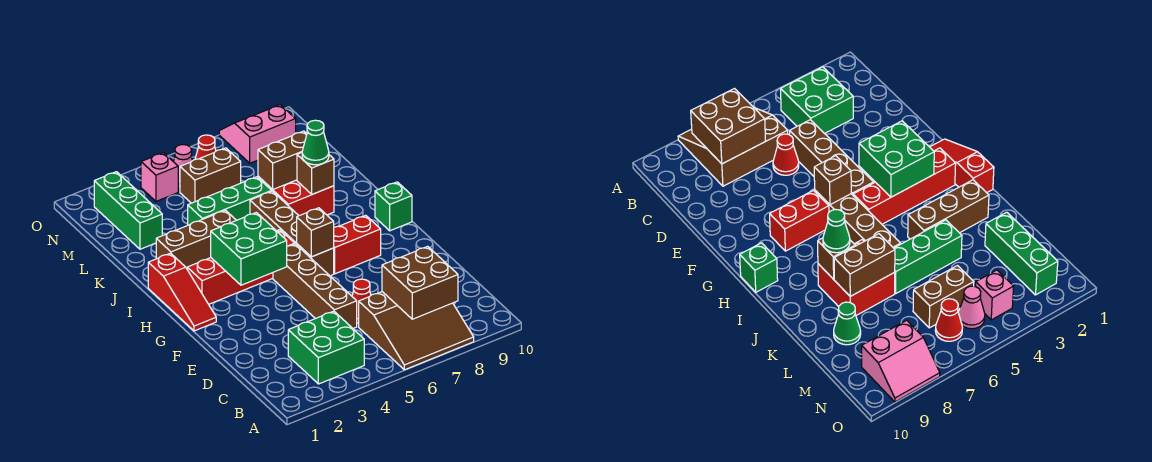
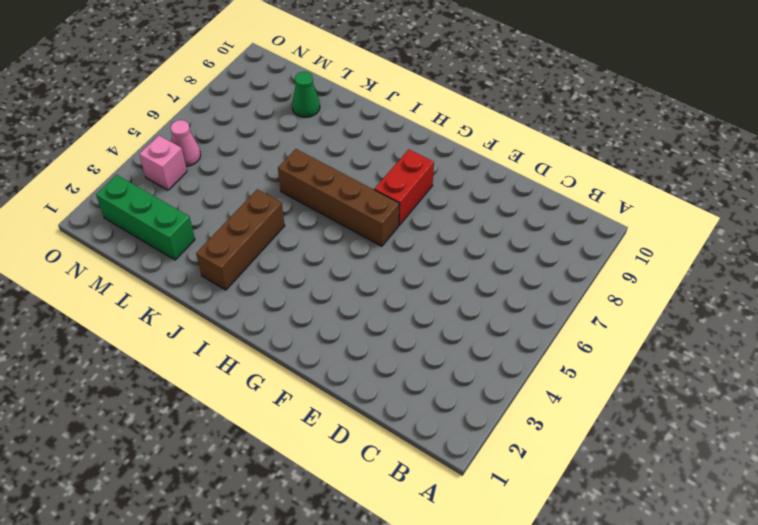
none -> brown slope A6:C8 level 1 top C
none -> green brick B3:C4 level 1
none -> brown brick D5:G5 level 1

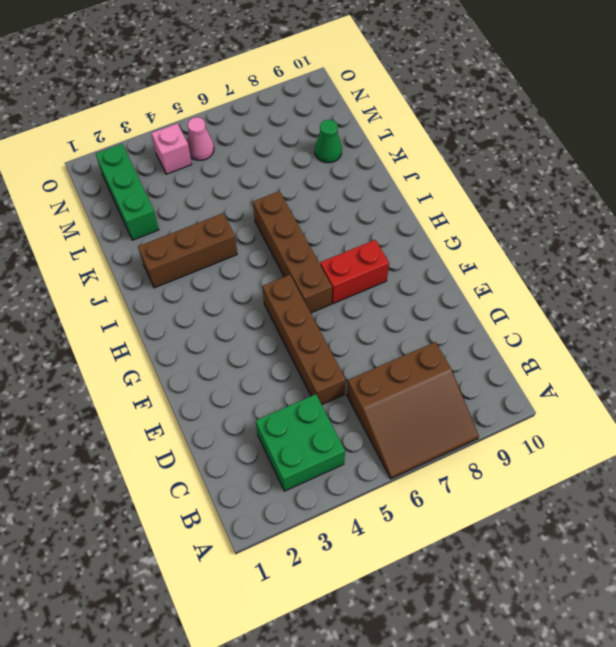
none -> red cone D6 level 1
none -> red slope G1:I1 level 1 top I
none -> red brick H2:H5 level 1

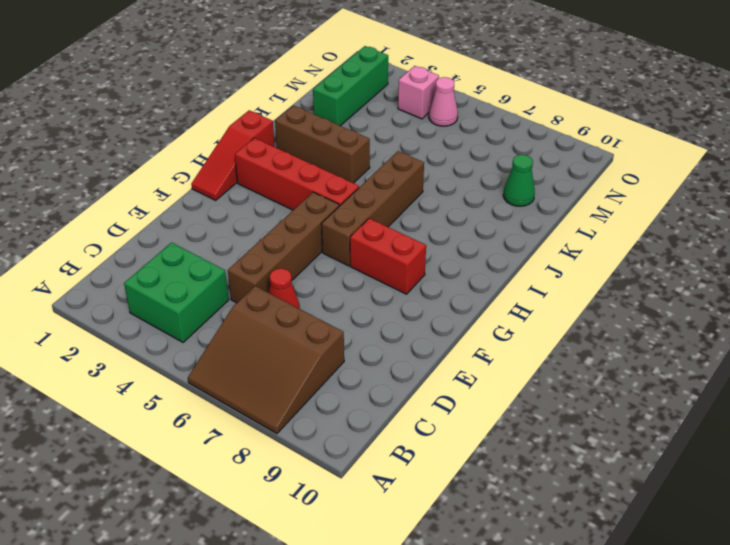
none -> green brick H10 level 1
none -> red brick J7:K8 level 1
none -> green brick K4:K6 level 1

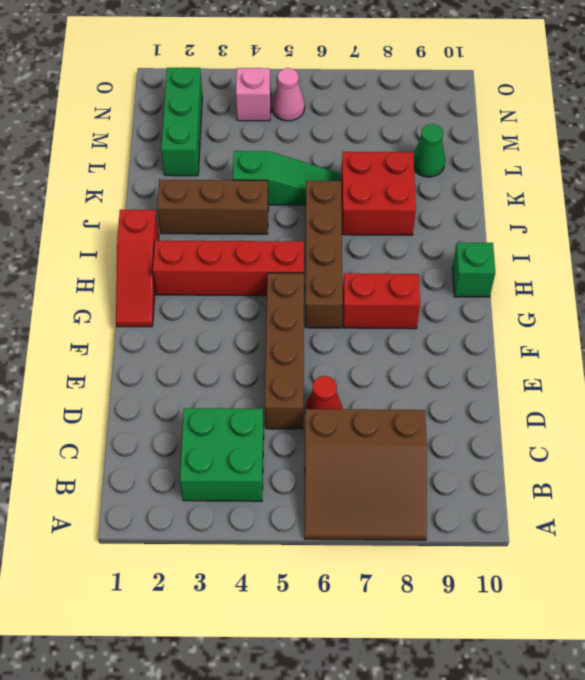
green slope K4:K6 level 1 top 4 -> green brick K4:K6 level 1
none -> brown brick M5:M6 level 1
none -> red cone N6 level 1
none -> pink slope N8:O9 level 1 top N

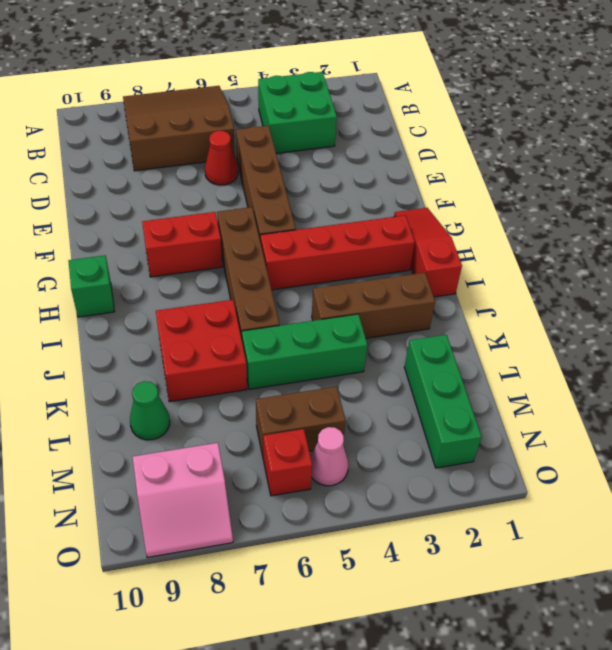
red brick N6 level 1 -> red cone N6 level 1
none -> pink brick N4 level 1
none -> brown brick B7:C8 level 2
none -> green brick G3:H4 level 2

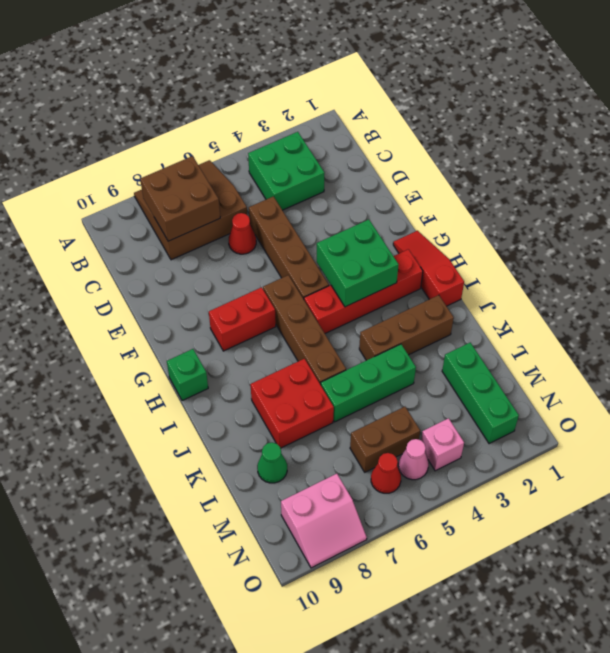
none -> brown brick G6 level 2
none -> brown brick J8 level 2
none -> brown brick K7:K8 level 2

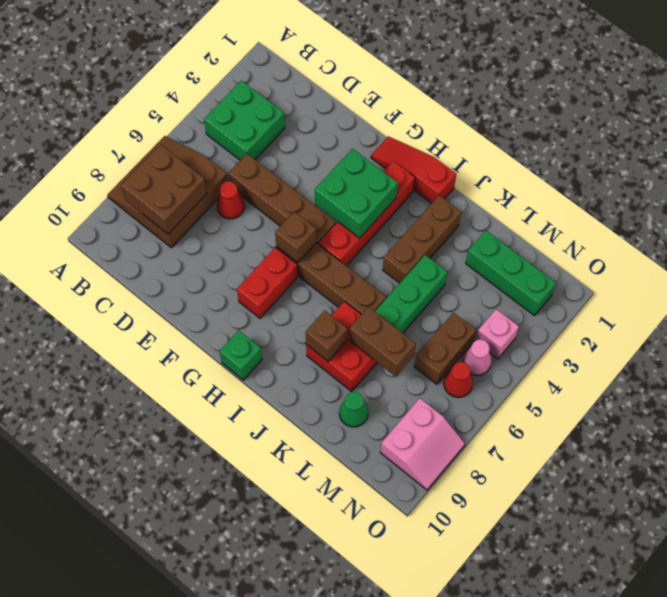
brown brick K7:L7 level 2 -> brown brick K7:K8 level 2
none -> green cone J8 level 3

